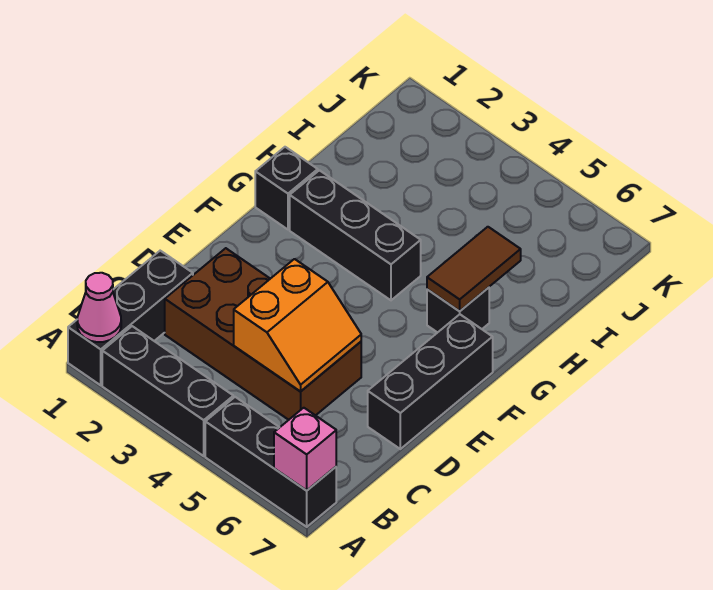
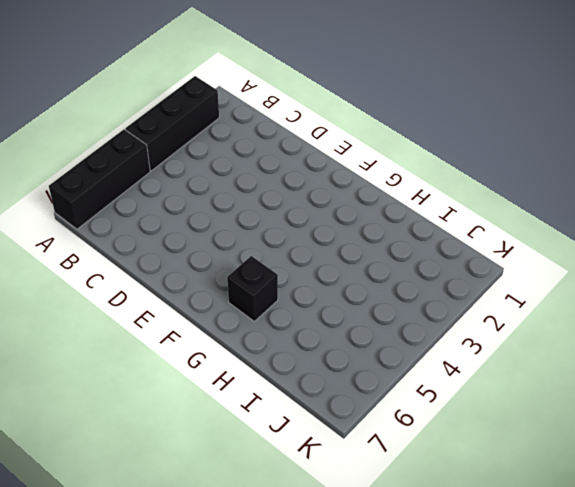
none -> black brick A1:C1 level 1
none -> brown brick C2:D5 level 1
none -> black brick D7:F7 level 1

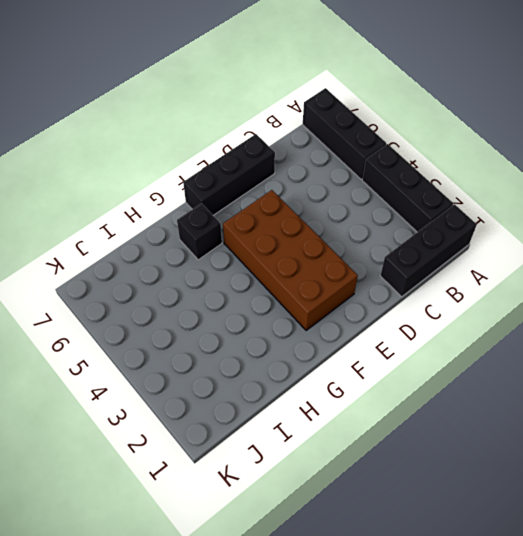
brown brick E2:F5 level 1 -> brown brick C2:D5 level 1
none -> black brick G1 level 1
none -> black brick G2:G4 level 1
none -> pink cone A1 level 2

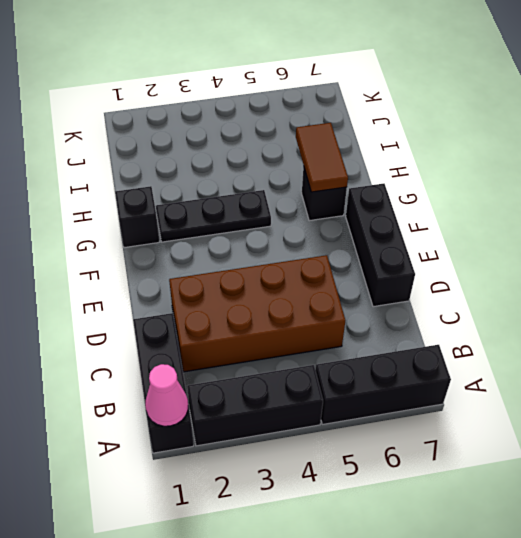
black plate G2:G4 level 1 -> black brick G2:G4 level 1
none -> pink brick A7 level 2
none -> orange slope C4:D5 level 2 top 4

